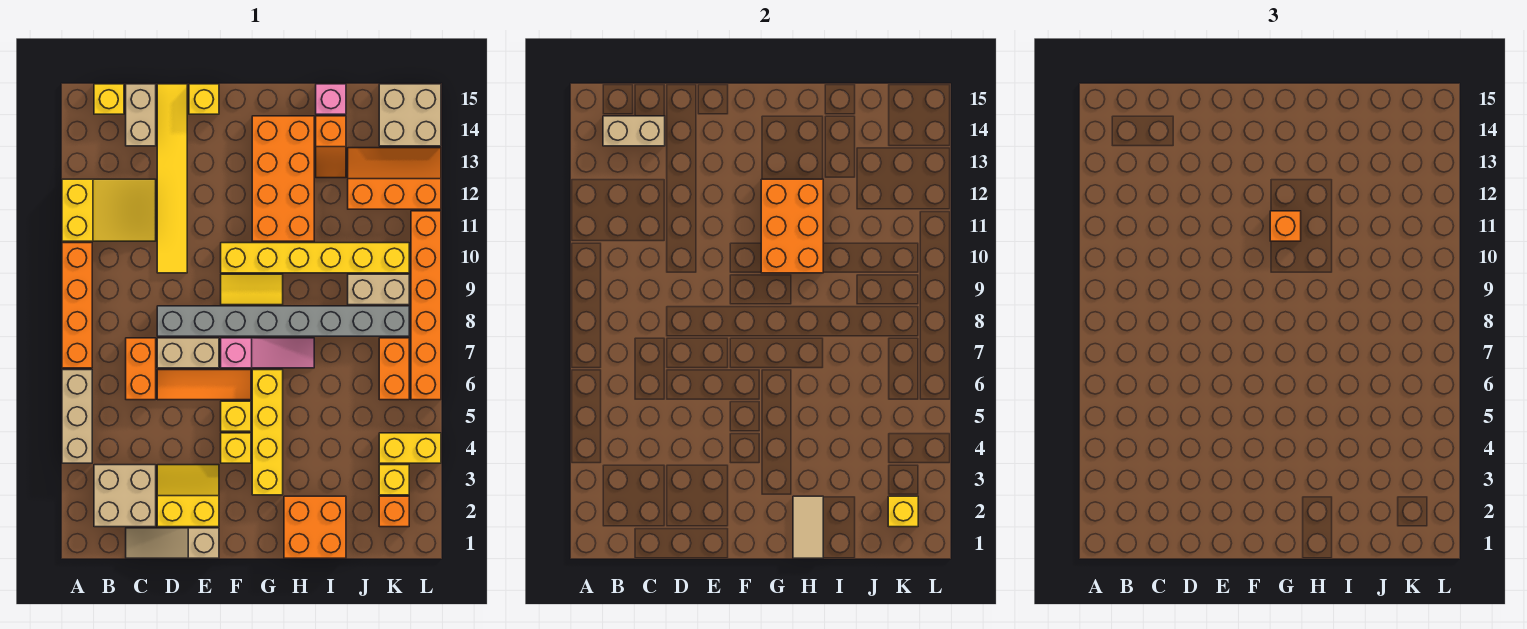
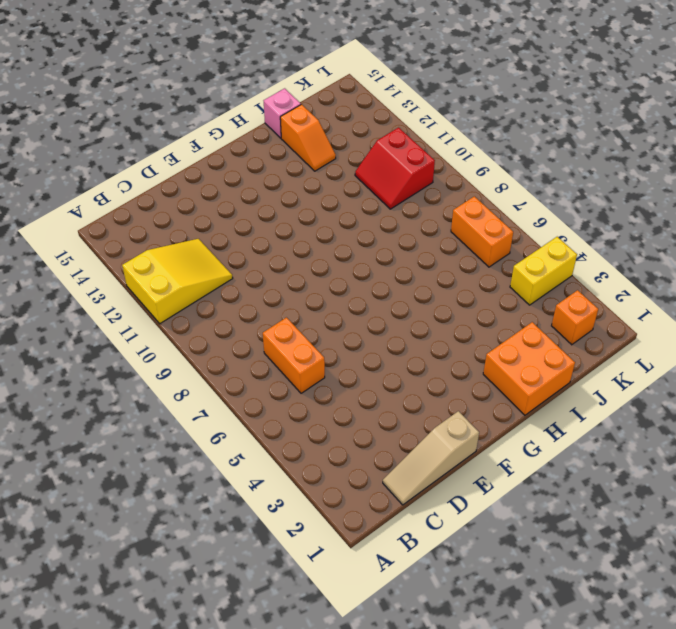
red slope J10:K11 level 1 top K -> yellow brick F10:K10 level 1
none -> tan brick A4:A6 level 1
none -> orange brick A7:A10 level 1
none -> tan brick B2:C3 level 1
none -> yellow brick B15 level 1

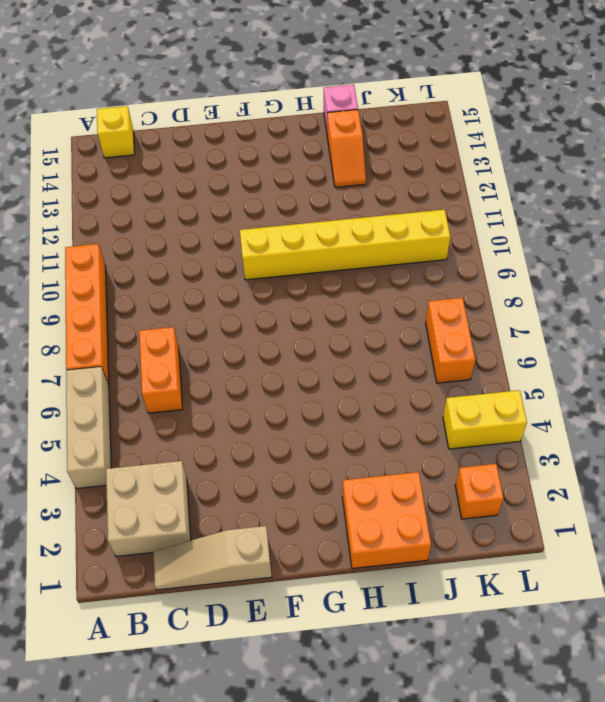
none -> yellow slope A11:C12 level 1 top A
none -> tan brick C14:C15 level 1
none -> yellow slope D2:E3 level 1 top 2
none -> orange tile D6:F6 level 1

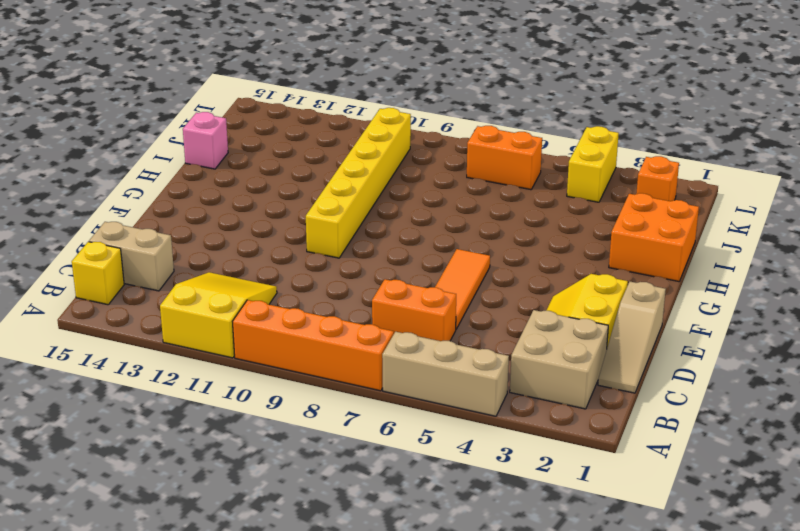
none -> tan brick D7:E7 level 1
none -> grey brick D8:K8 level 1
none -> yellow tile D10:D15 level 1
none -> yellow brick E15 level 1

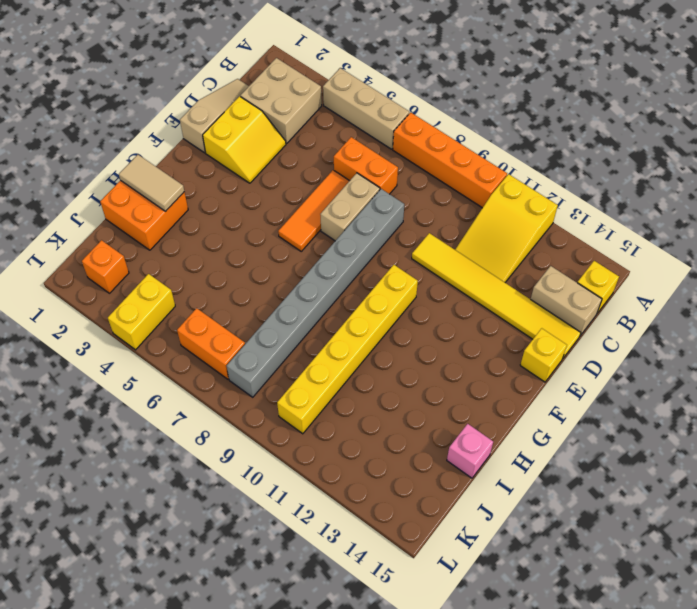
none -> yellow brick F4 level 1
none -> yellow brick F5 level 1
none -> pink slope F7:H7 level 1 top F
none -> yellow tile F9:G9 level 1

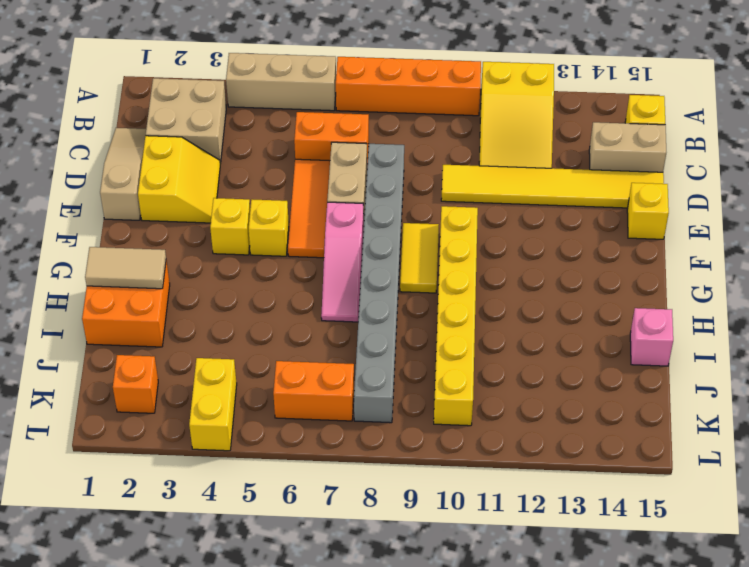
none -> yellow brick G3:G6 level 1
none -> orange brick G11:H14 level 1
none -> orange slope I13:I14 level 1 top 14
none -> tan brick J9:K9 level 1

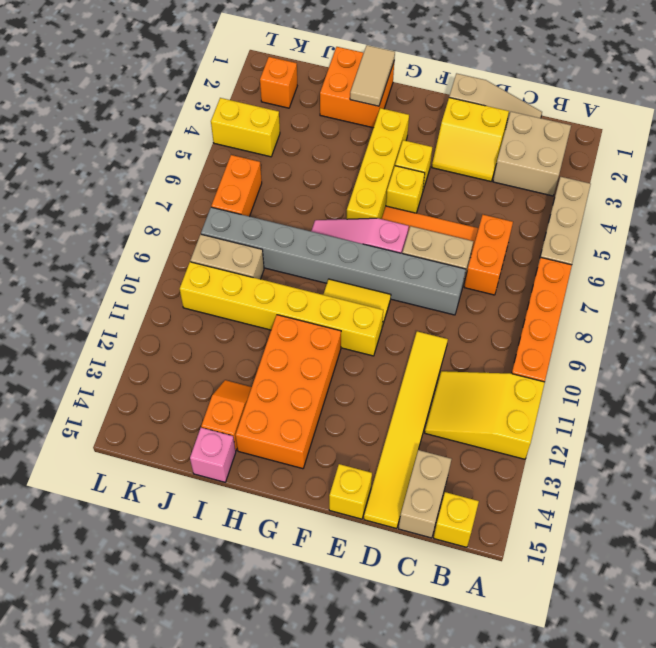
none -> orange slope J12:L13 level 1 top 12
none -> yellow brick K3 level 1
none -> tan brick K14:L15 level 1
none -> orange brick L6:L11 level 1

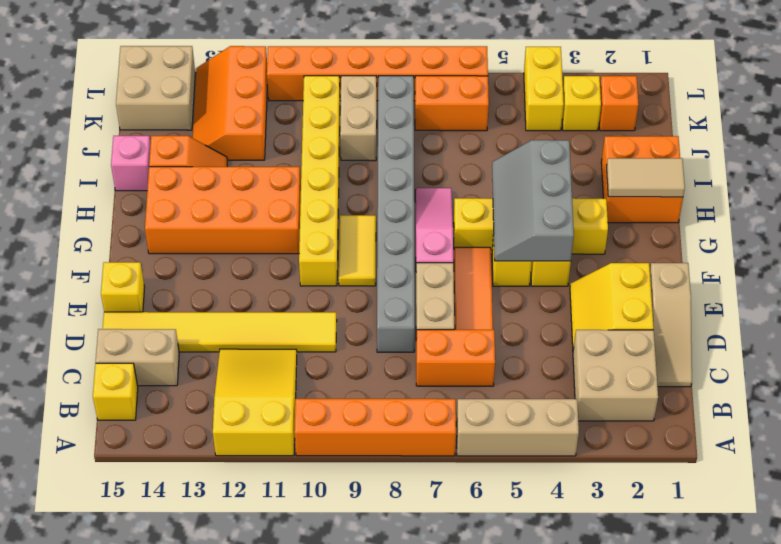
grey slope F4:H5 level 2 top 4 -> none
none -> tan brick B14:C14 level 2
none -> orange brick G10:H12 level 2
none -> yellow brick K2 level 2
none -> orange brick G11 level 3

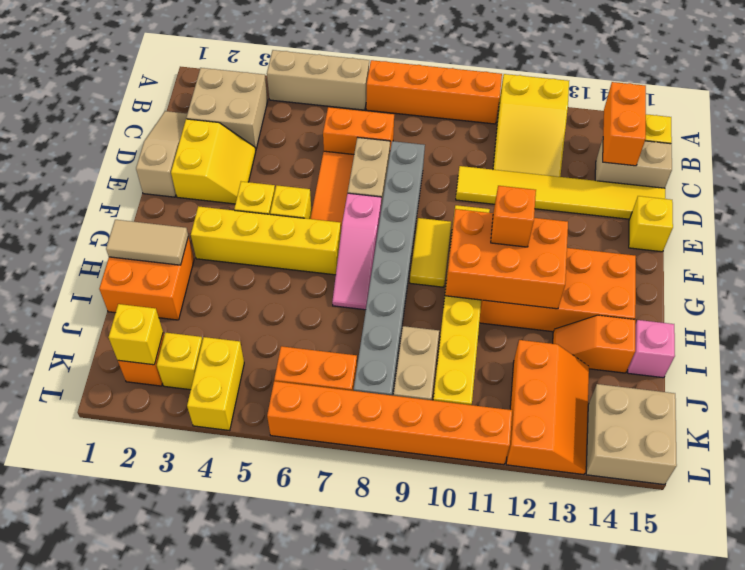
orange brick B14:C14 level 2 -> tan brick B14:C14 level 2

